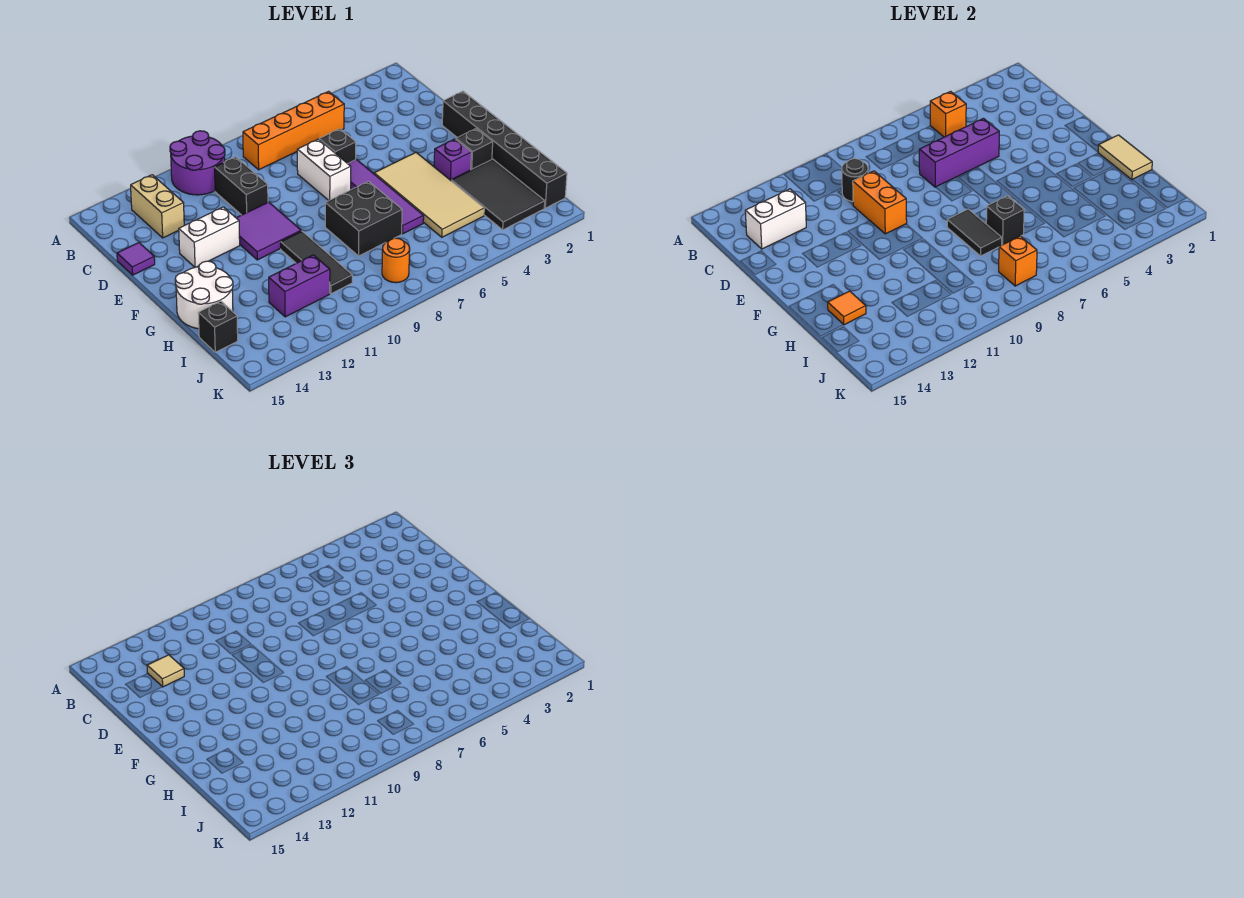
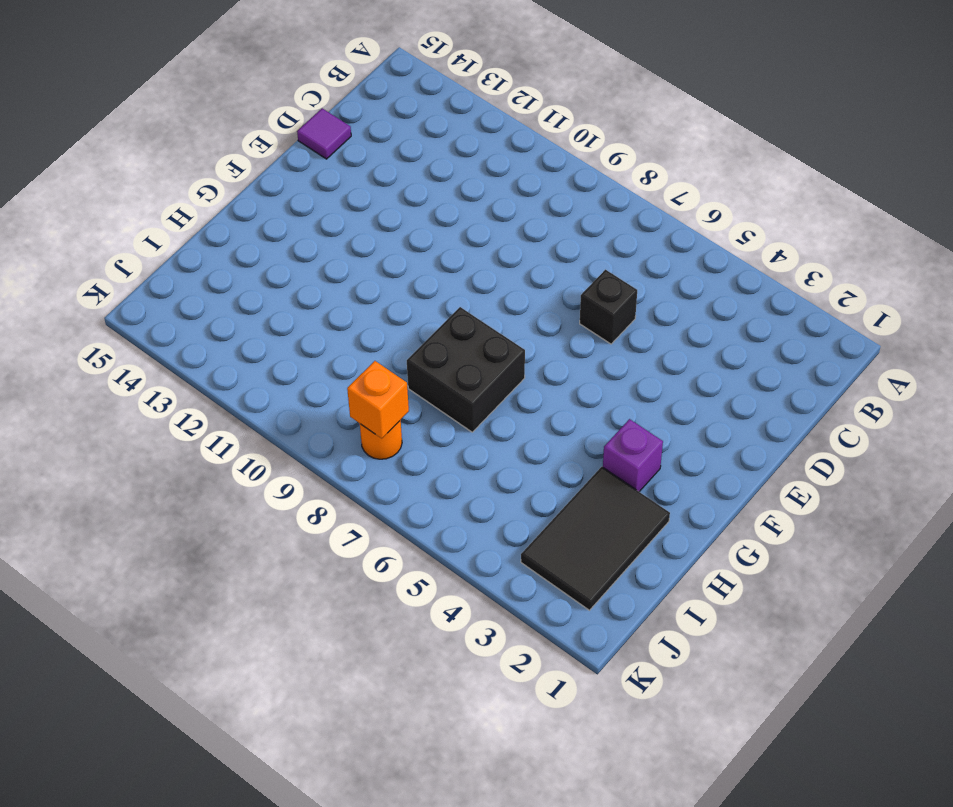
none -> purple round brick A10:B11 level 1
none -> orange brick B5:B8 level 1
none -> tan brick B13:C13 level 1
none -> black brick C10:D10 level 1

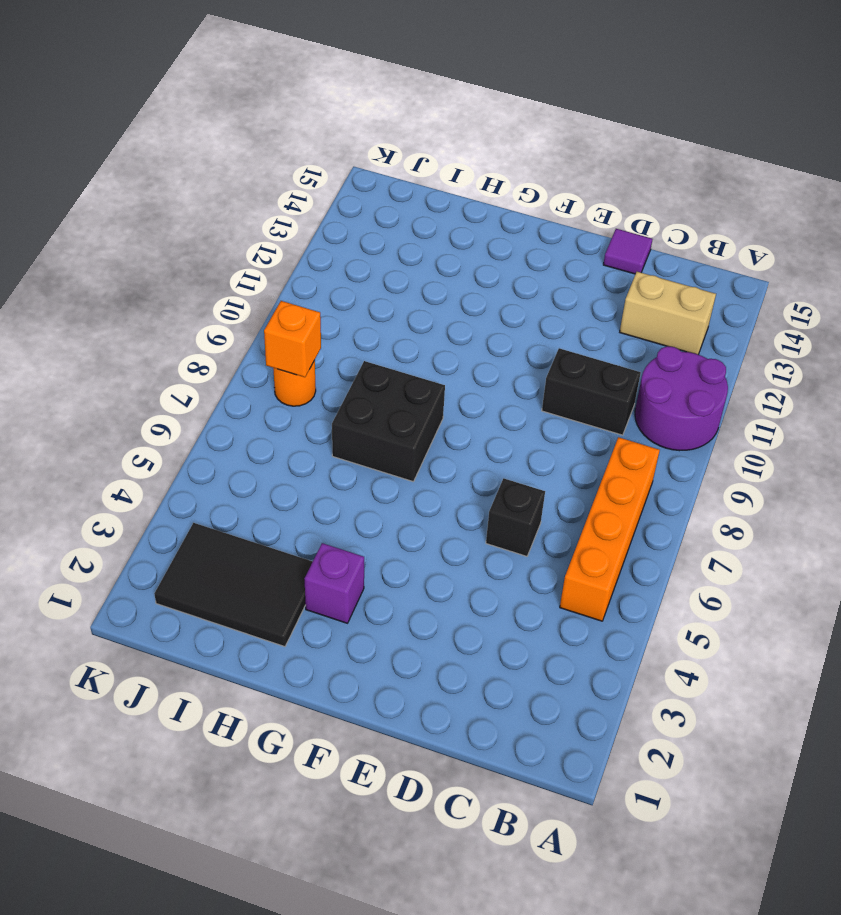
none -> white brick D7:E7 level 1
none -> black brick E1:J1 level 1
none -> purple tile E6:H6 level 1
none -> purple tile E10:F11 level 1

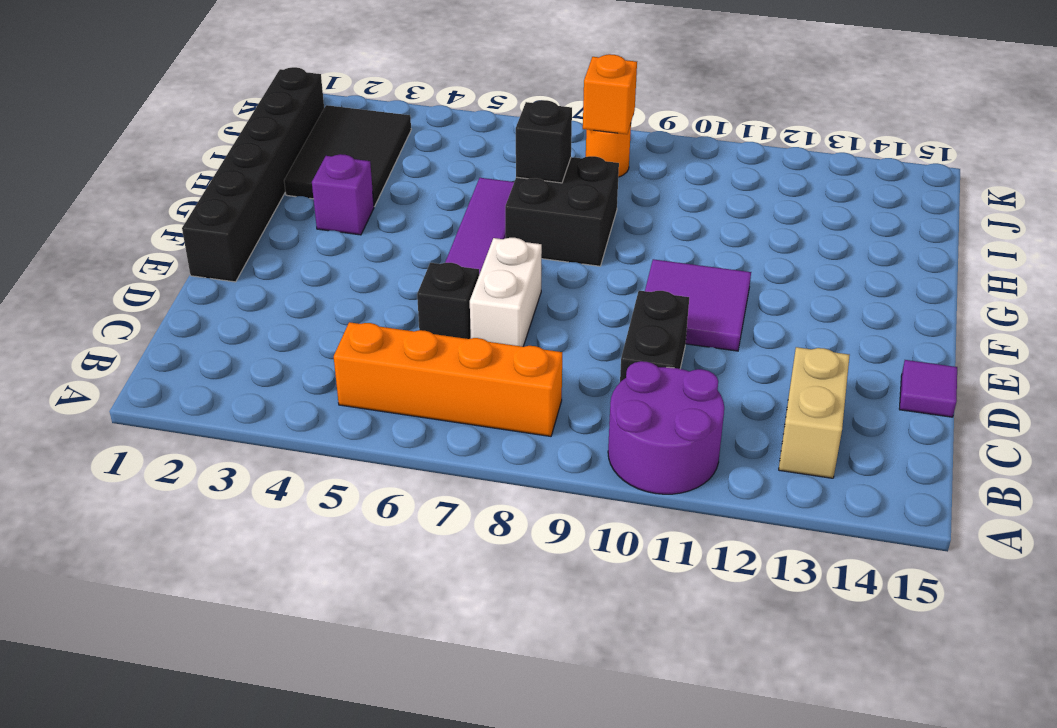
none -> white brick E12:E13 level 1
none -> tan tile F4:I5 level 1
none -> black brick G2 level 1
none -> black tile G10:I10 level 1

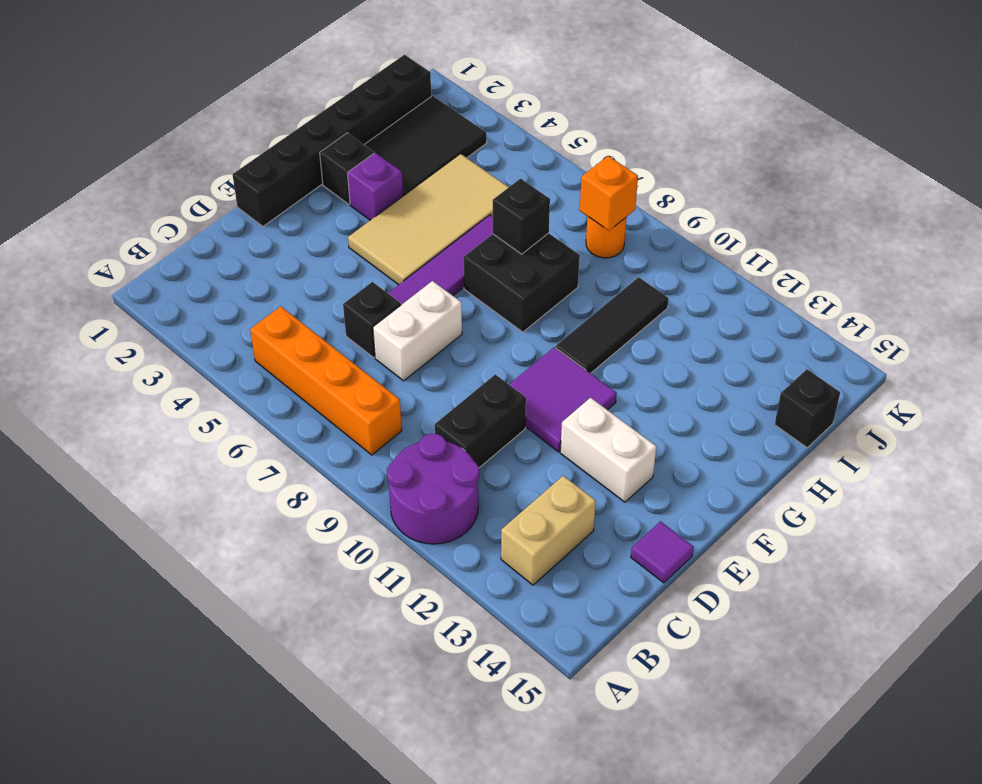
none -> white round brick G14:H15 level 1
none -> purple brick I11:I12 level 1
none -> orange brick B5 level 2
none -> black round brick C10 level 2

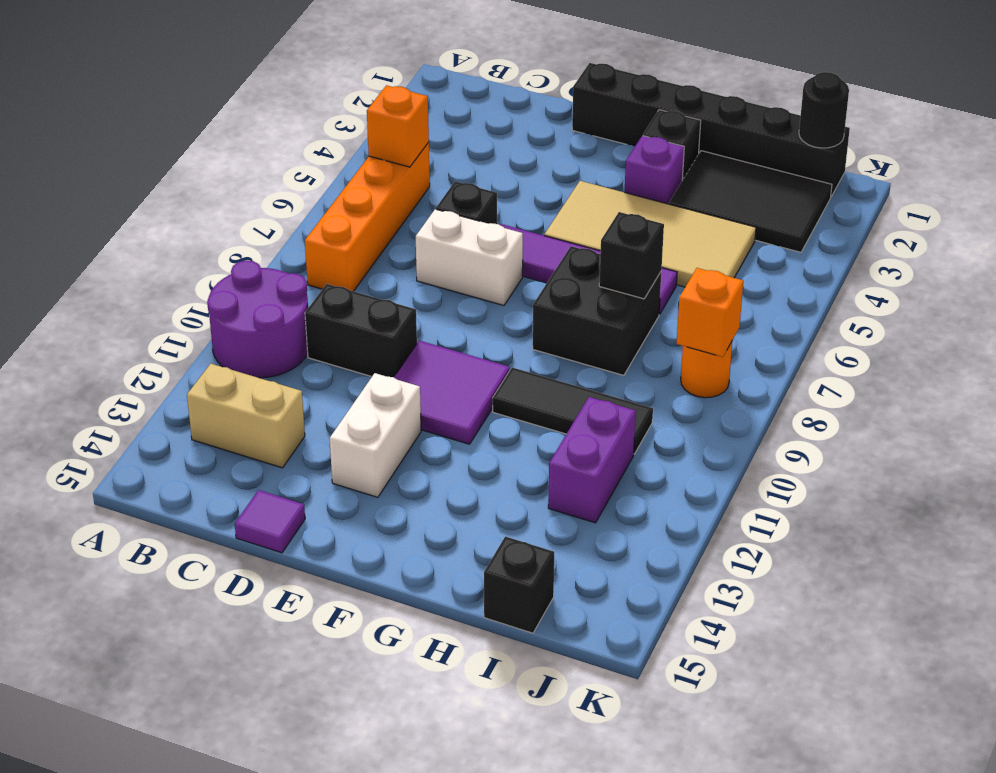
black round brick J1 level 2 -> black round brick C10 level 2
none -> white round brick G14:H15 level 1
none -> white brick C13:C14 level 2
none -> purple brick D5:D7 level 2
none -> orange brick D10:E10 level 2

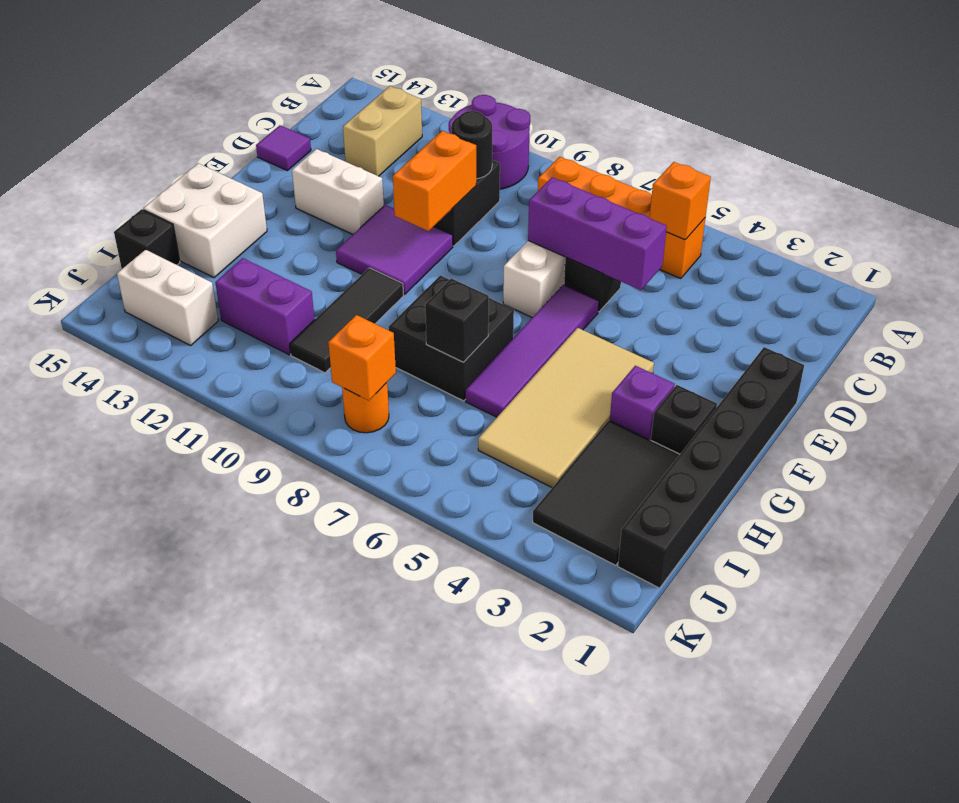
white brick G14:H15 level 1 -> white round brick G14:H15 level 1
white brick J13:J14 level 1 -> white brick C13:C14 level 2
none -> tan tile G1:H1 level 2
none -> black tile G8:H8 level 2
none -> orange tile H14 level 2
none -> tan tile C13 level 3

